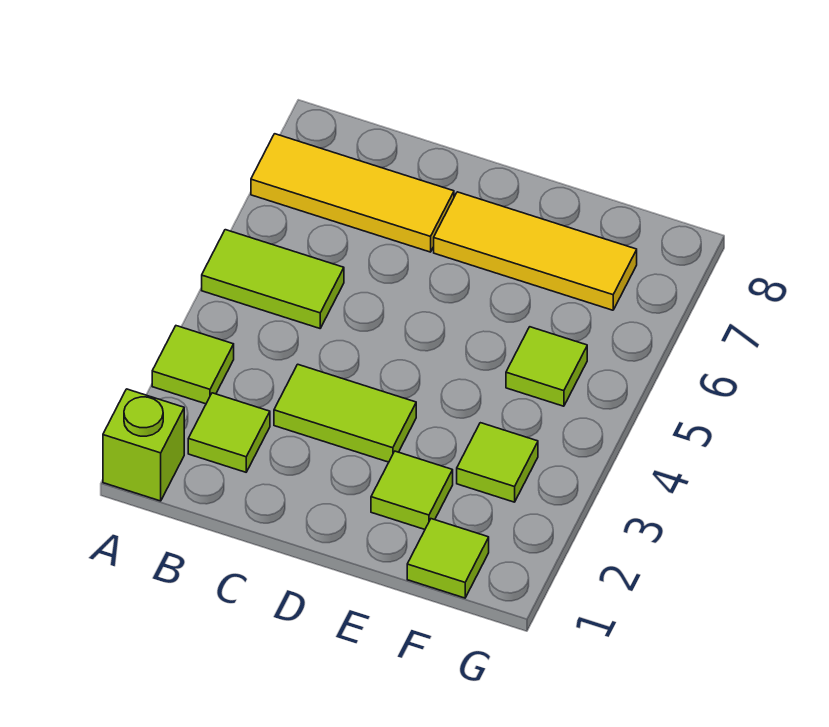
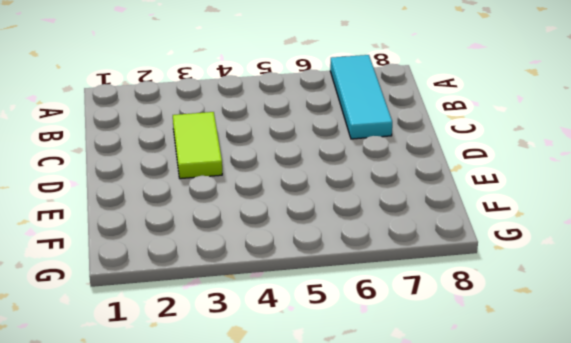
cyan tile A7:C7 level 1 -> yellow tile A7:C7 level 1
none -> lime brick A1 level 1
none -> lime tile A3 level 1

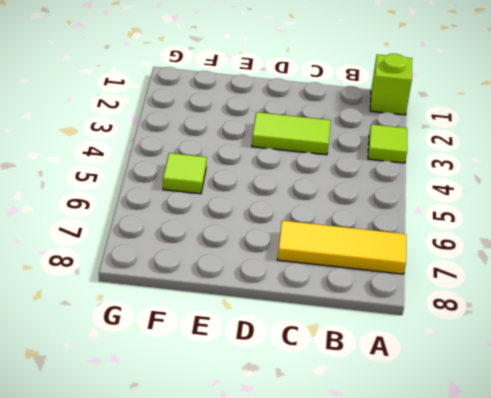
none -> lime tile A5:B5 level 1
none -> lime tile B2 level 1

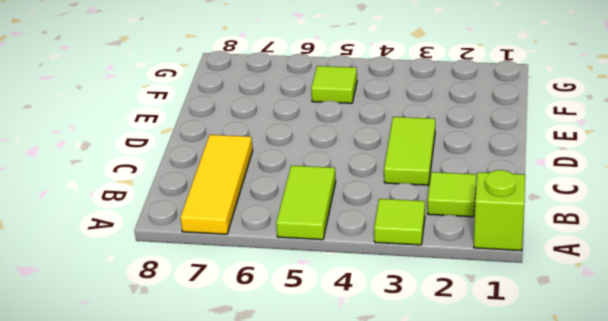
none -> yellow tile D7:F7 level 1
none -> lime tile E2 level 1

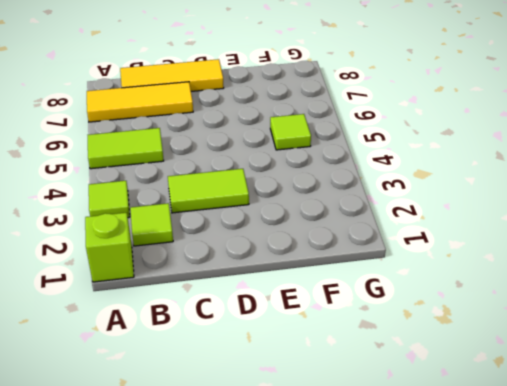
yellow tile B8:D8 level 1 -> yellow tile D7:F7 level 1
none -> lime tile E2 level 1
none -> lime tile F1 level 1

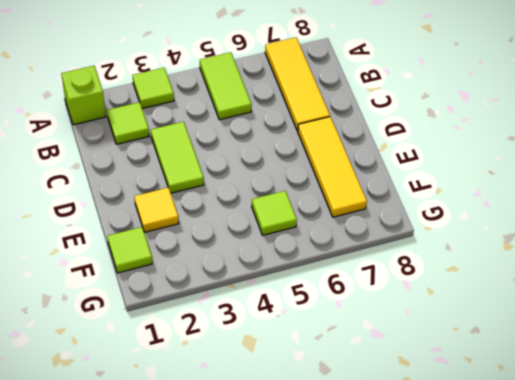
yellow tile E2 level 1 -> lime tile E2 level 1
none -> lime tile F3 level 1

